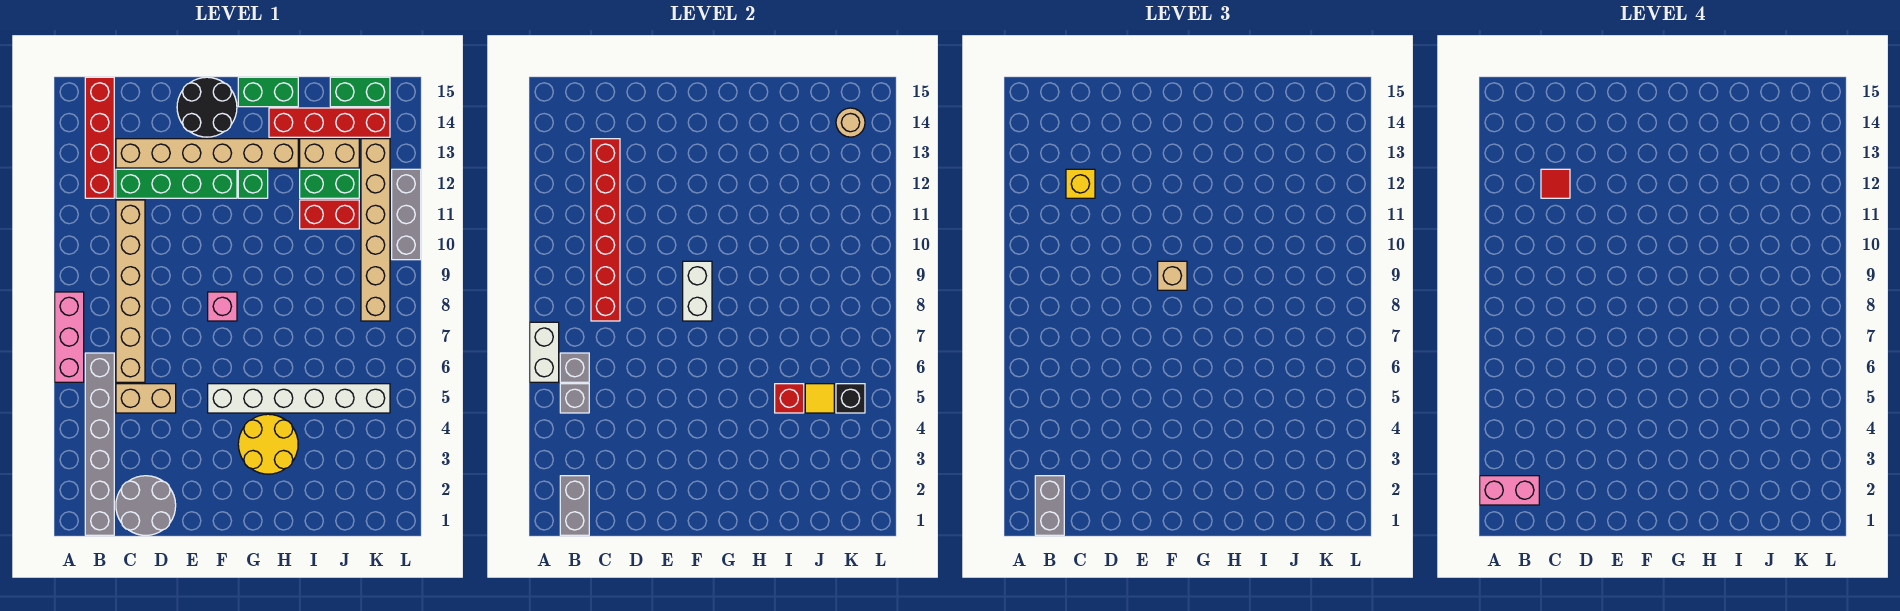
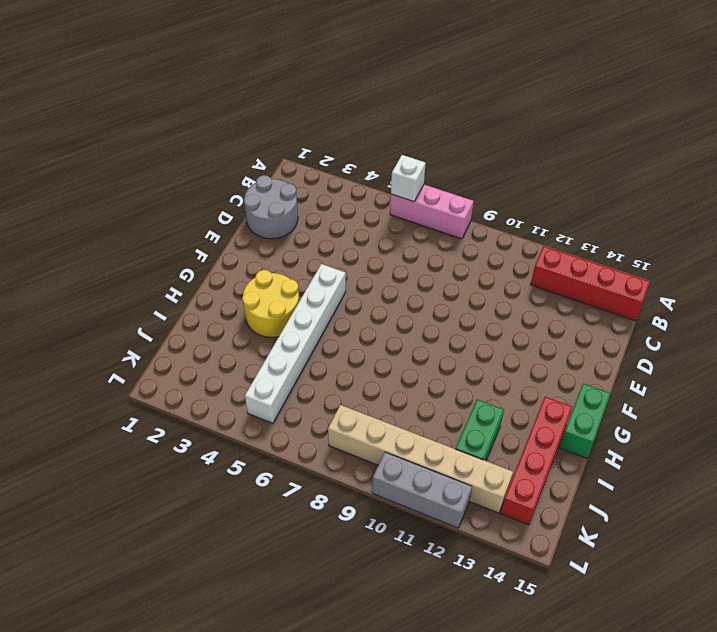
white brick A6 level 2 -> white brick A6:A7 level 2
none -> grey brick B1:B6 level 1
none -> tan brick C5:D5 level 1
none -> tan brick C6:C11 level 1
none -> green brick C12:F12 level 1

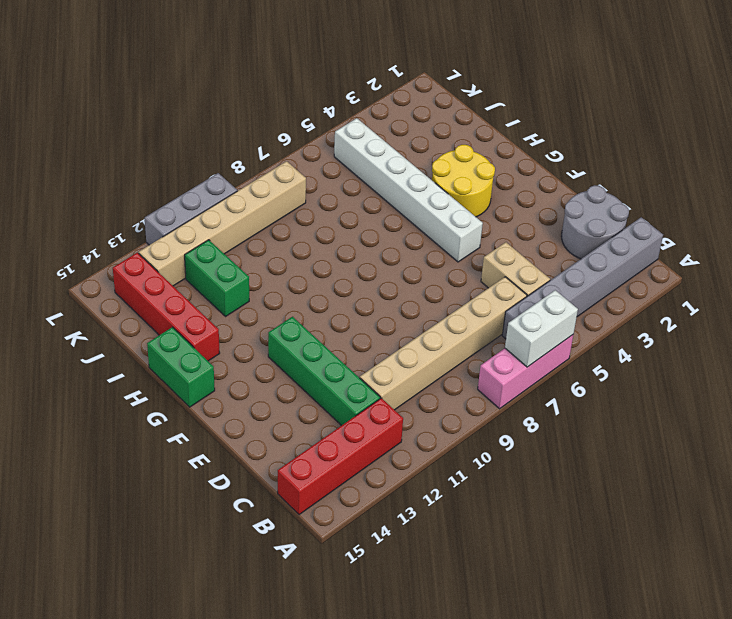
none -> tan brick C13:H13 level 1
none -> black round brick E14:F15 level 1
none -> pink brick F8 level 1
none -> green brick G12 level 1

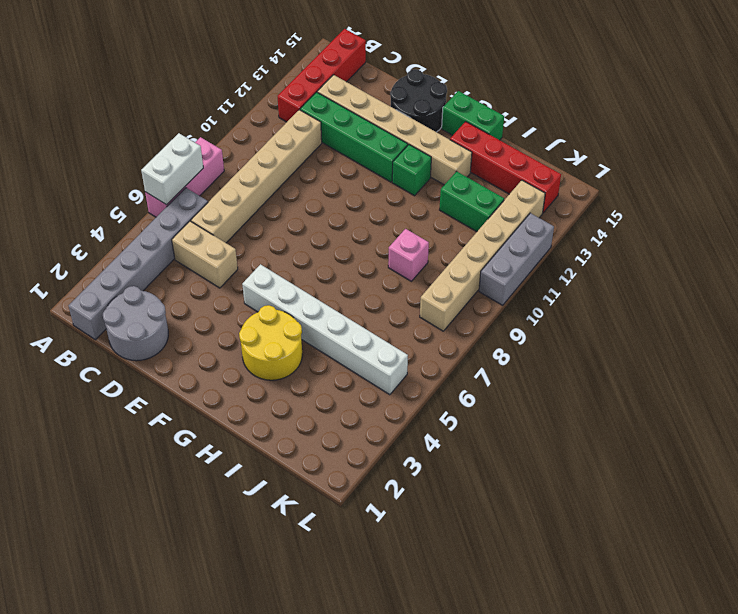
pink brick I9 level 1 -> pink brick F8 level 1
none -> red brick I11:J11 level 1
none -> tan brick I13:J13 level 1
none -> green brick J15:K15 level 1
none -> grey brick B1:B2 level 2

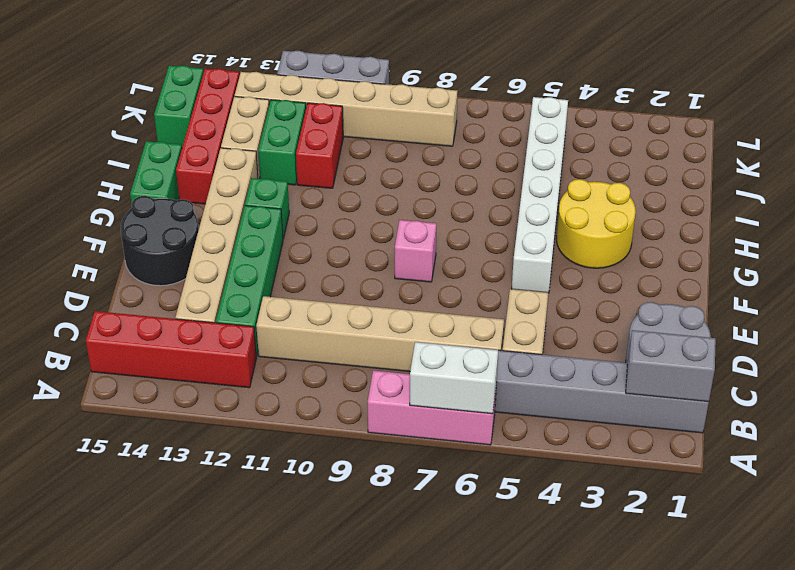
none -> grey brick B5 level 2
none -> grey brick B6 level 2
none -> red brick C8:C13 level 2
none -> white brick F8:F9 level 2

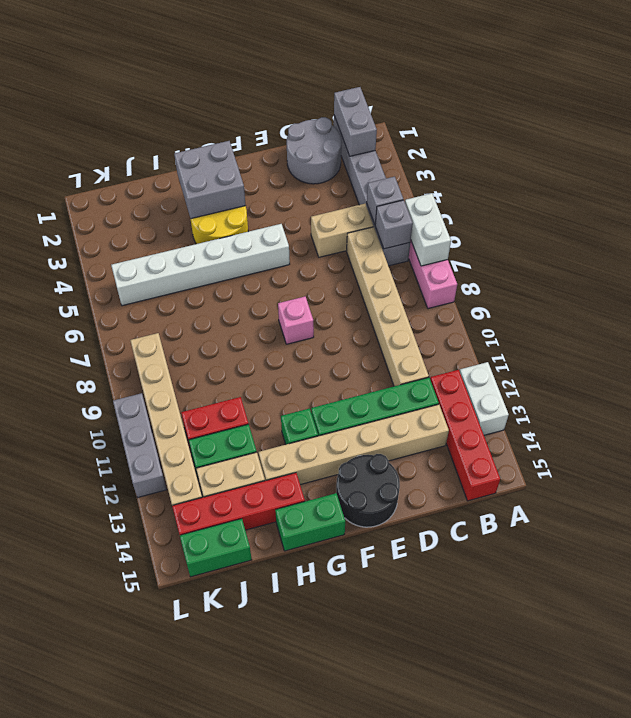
white brick A12:A13 level 1 -> white brick F8:F9 level 2
grey brick G2:H3 level 2 -> none
none -> red brick C8:C13 level 2
none -> red brick I5 level 2
none -> yellow tile J5 level 2
none -> black brick K5 level 2

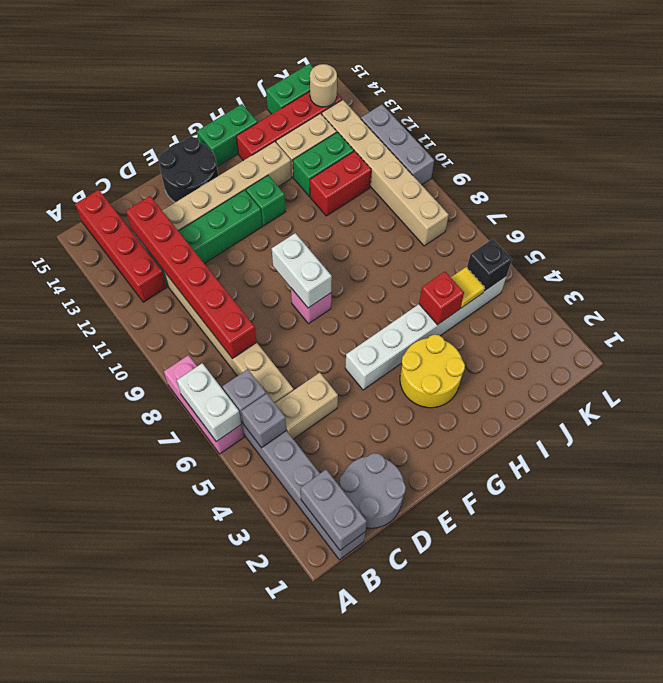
none -> grey brick B1:B2 level 3
none -> yellow brick C12 level 3
none -> tan brick F9 level 3
none -> pink brick A2:B2 level 4

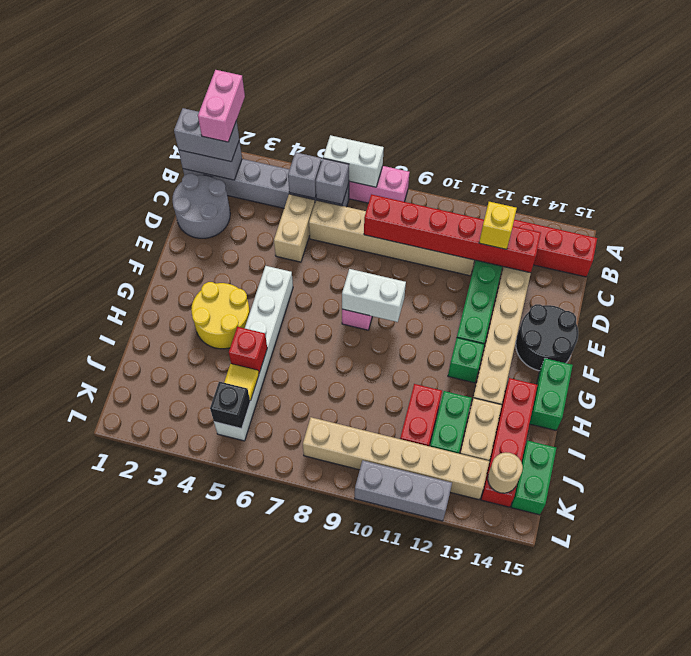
none -> tan brick F9 level 3
none -> red tile C12 level 4

